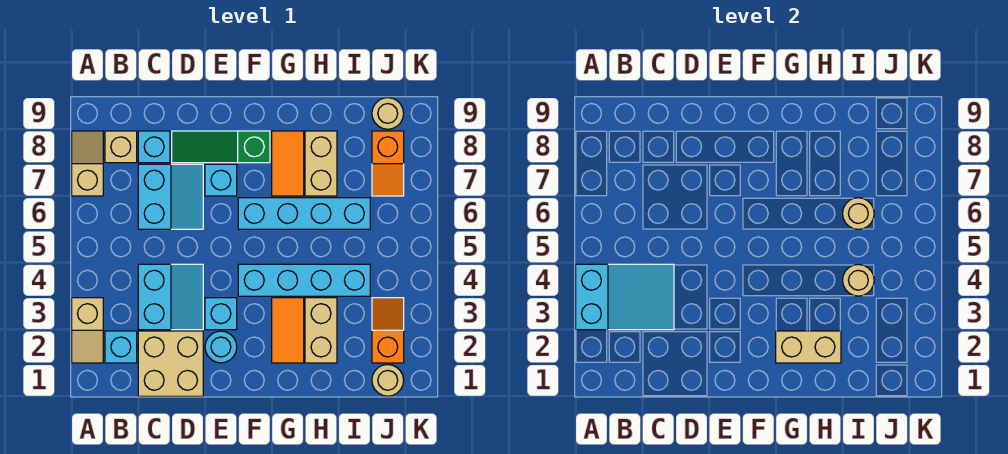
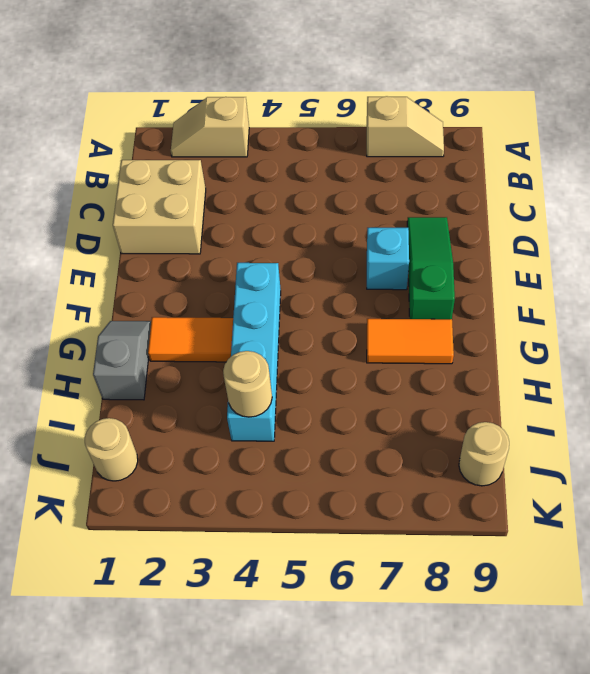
grey slope G1:H1 level 1 top H -> none
none -> cyan brick B2 level 1
none -> tan brick B8 level 1
none -> cyan slope C3:D4 level 1 top C

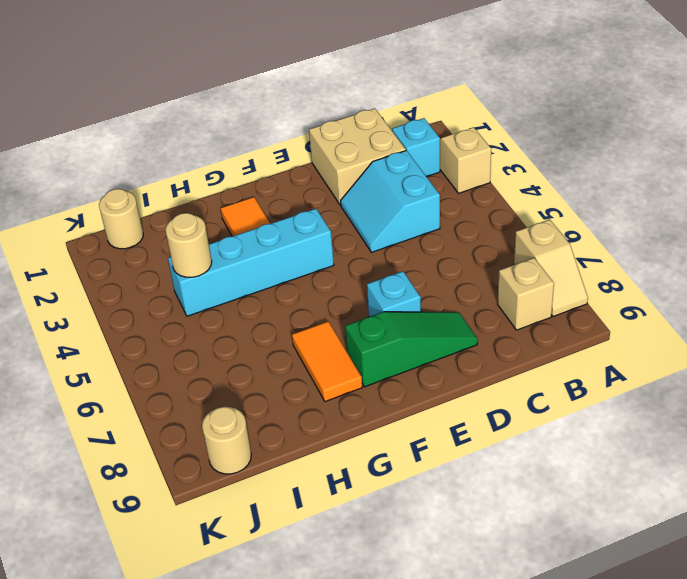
none -> cyan slope C6:D7 level 1 top C
none -> cyan brick C8 level 1
none -> cyan round brick E2 level 1

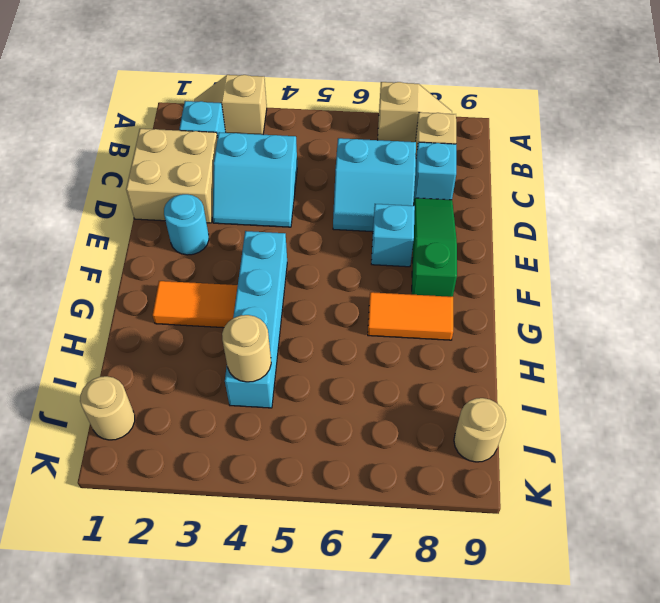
none -> cyan brick E3 level 1
none -> cyan brick F6:I6 level 1
none -> tan brick H2:H3 level 1

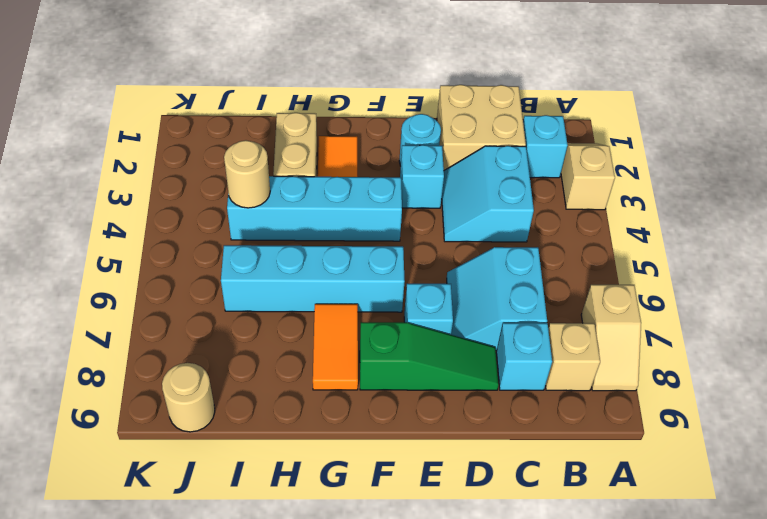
none -> tan brick H7:H8 level 1
none -> tan round brick J1 level 1
none -> orange slope J2:J3 level 1 top 2

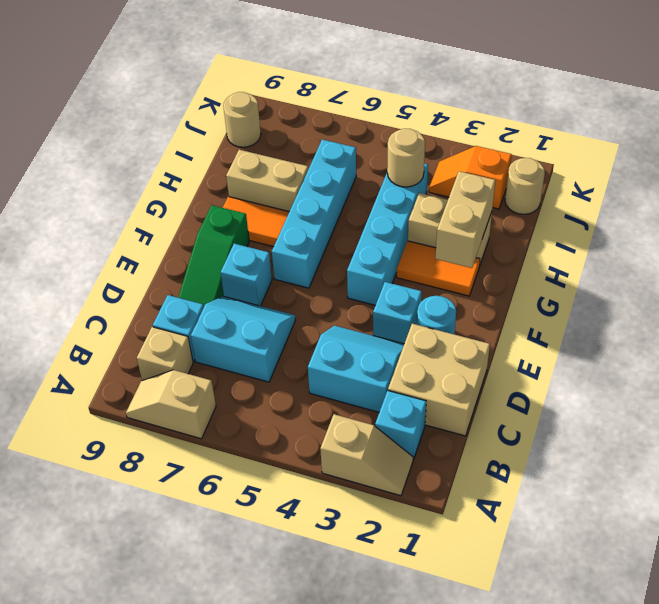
none -> orange slope J7:J8 level 1 top 8
none -> cyan slope A3:C4 level 2 top A
none -> tan round brick I6 level 2

